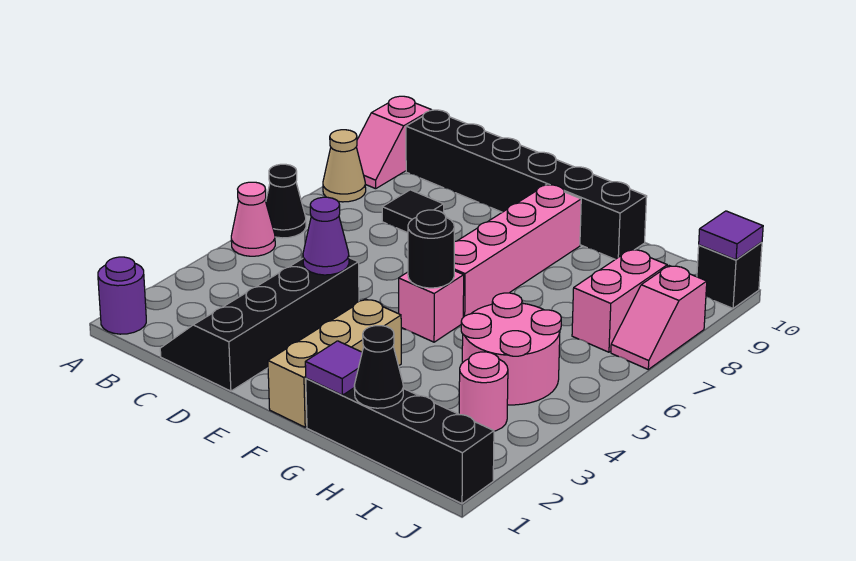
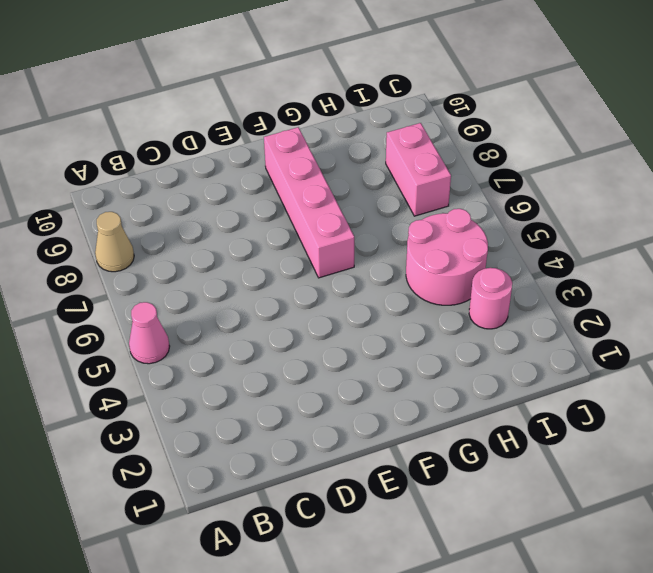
none -> purple round brick A1 level 1
none -> black cone A6 level 1
none -> pink slope A9:A10 level 1 top 10

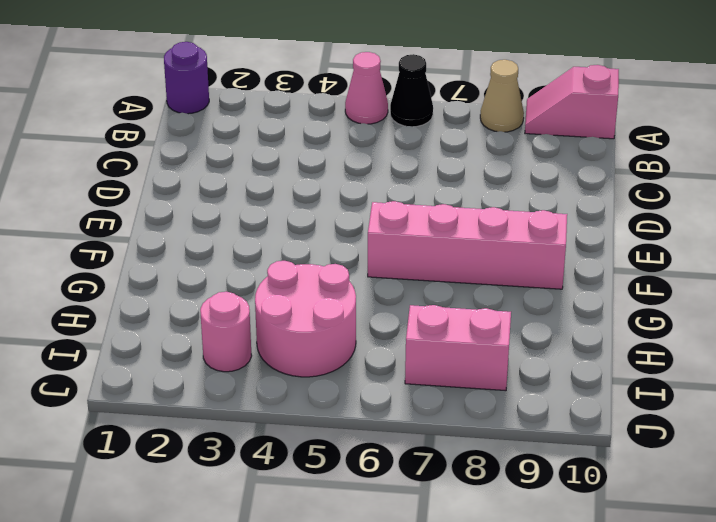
none -> black brick B10:G10 level 1
none -> black slope C1:D4 level 1 top D
none -> black tile C8 level 1

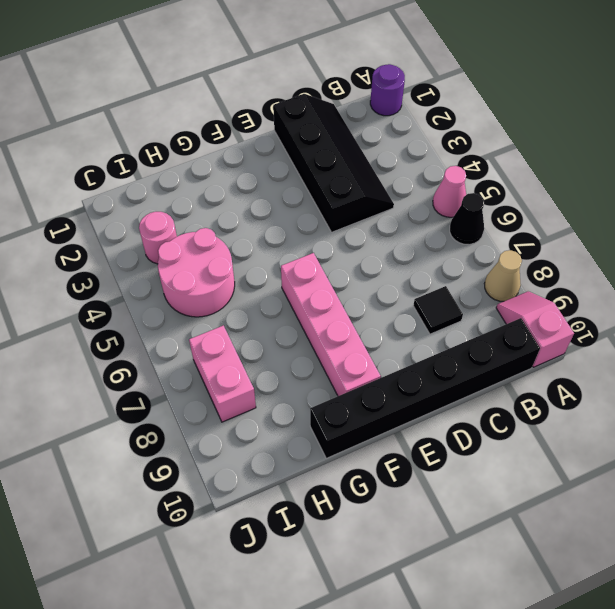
none -> tan brick F1:F3 level 1
none -> pink brick F5 level 1
none -> black brick G1:J1 level 1

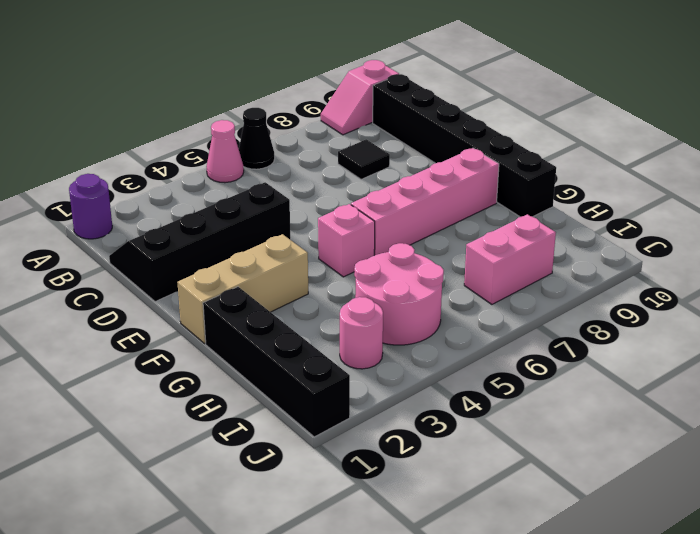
none -> tan cone A8 level 1
none -> pink slope J7:J8 level 1 top 8
none -> black brick J10 level 1

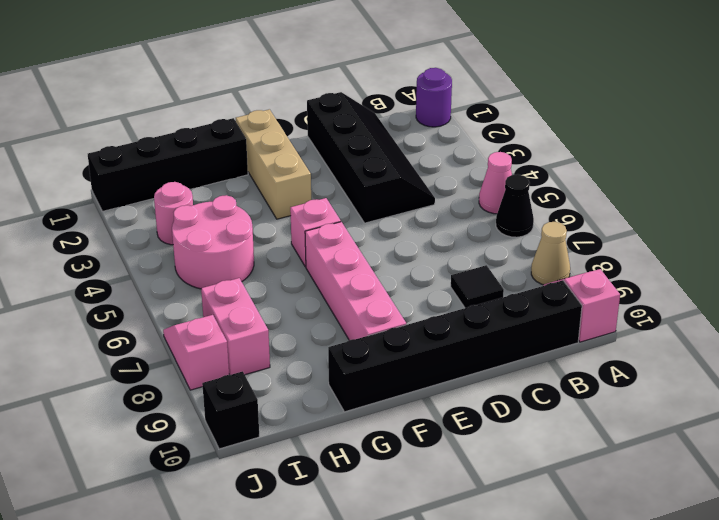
none -> purple cone D4 level 2
none -> black round brick F5 level 2
none -> purple tile G1 level 2

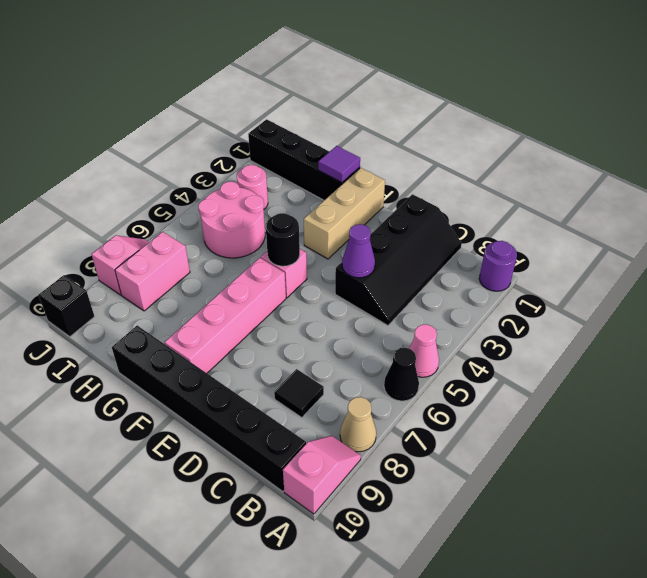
none -> black cone H1 level 2
none -> purple tile J10 level 2

